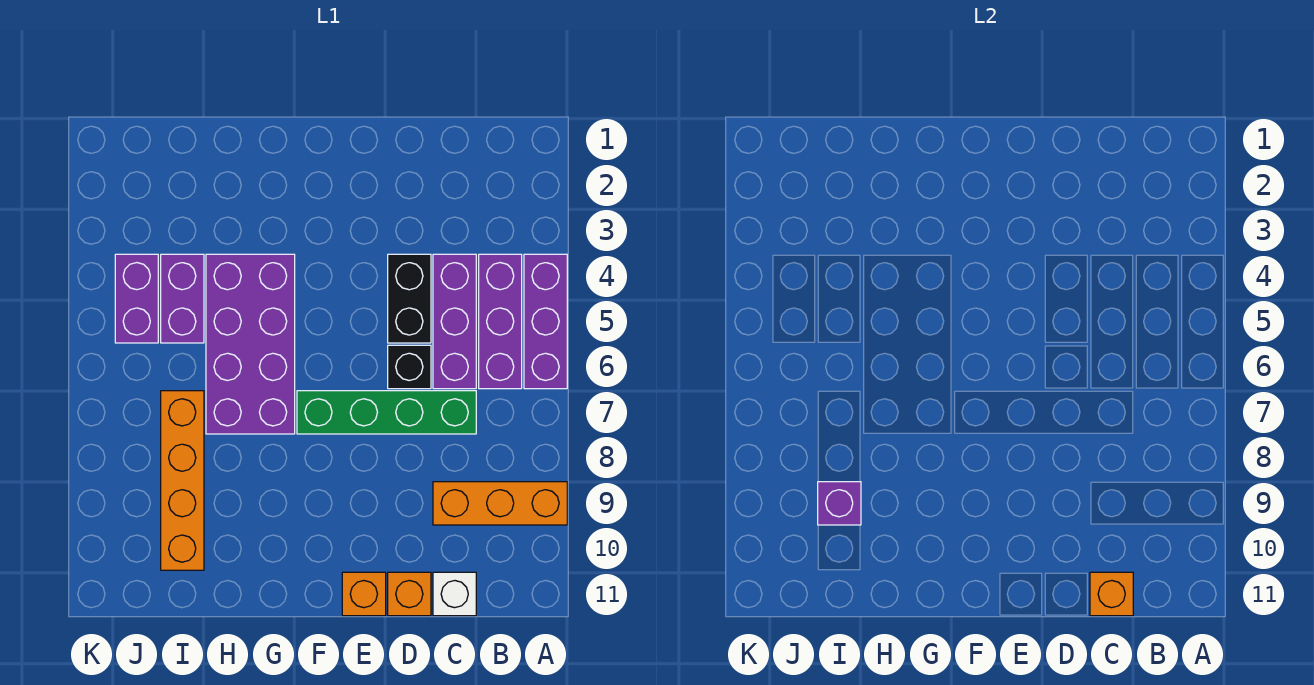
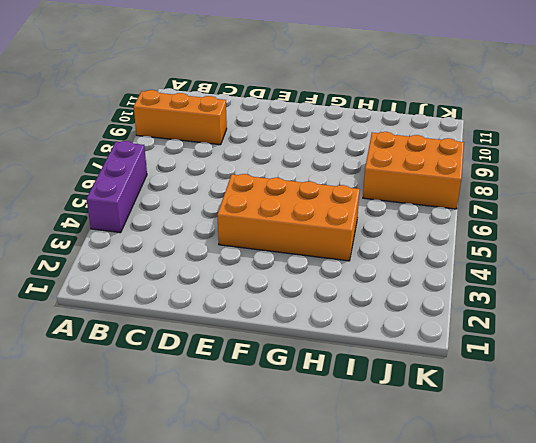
orange brick E4:H5 level 1 -> purple brick G4:H7 level 1
orange brick I7:K8 level 1 -> orange brick I7:I10 level 1
none -> purple brick B4:B6 level 1
none -> purple brick C4:C6 level 1
none -> green brick C7:F7 level 1

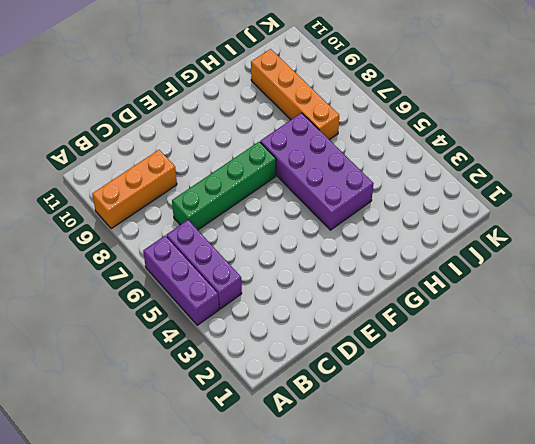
none -> purple brick C4:C6 level 1
none -> white brick C11 level 1
none -> black brick D4:D5 level 1

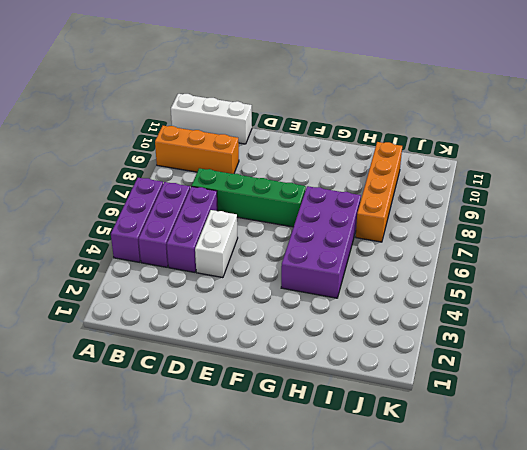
white brick A11:C11 level 1 -> white brick C11 level 1
white brick D4:D5 level 1 -> black brick D4:D5 level 1
none -> black brick D6 level 1
none -> orange brick D11 level 1
none -> orange brick E11 level 1

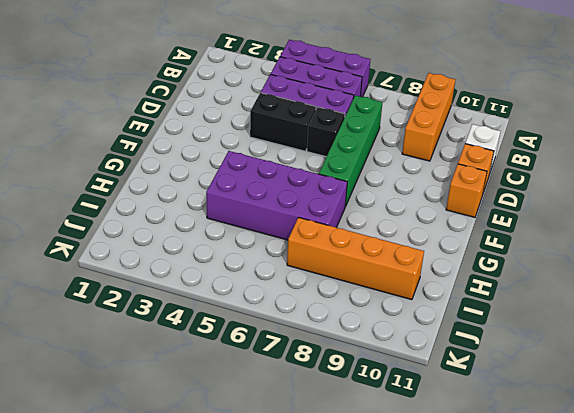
none -> purple brick I4:I5 level 1
none -> purple brick J4:J5 level 1
none -> orange brick C11 level 2

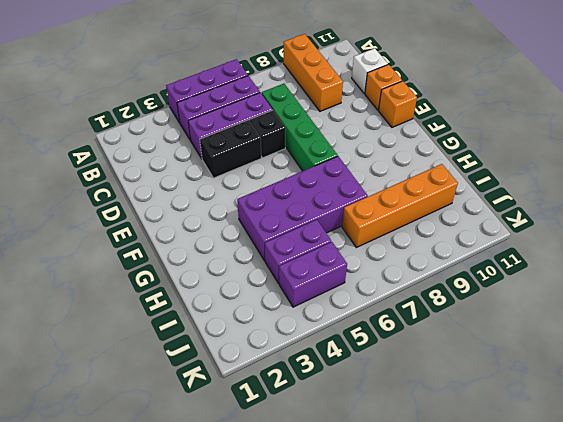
none -> orange brick C11 level 2
none -> purple brick I9 level 2

